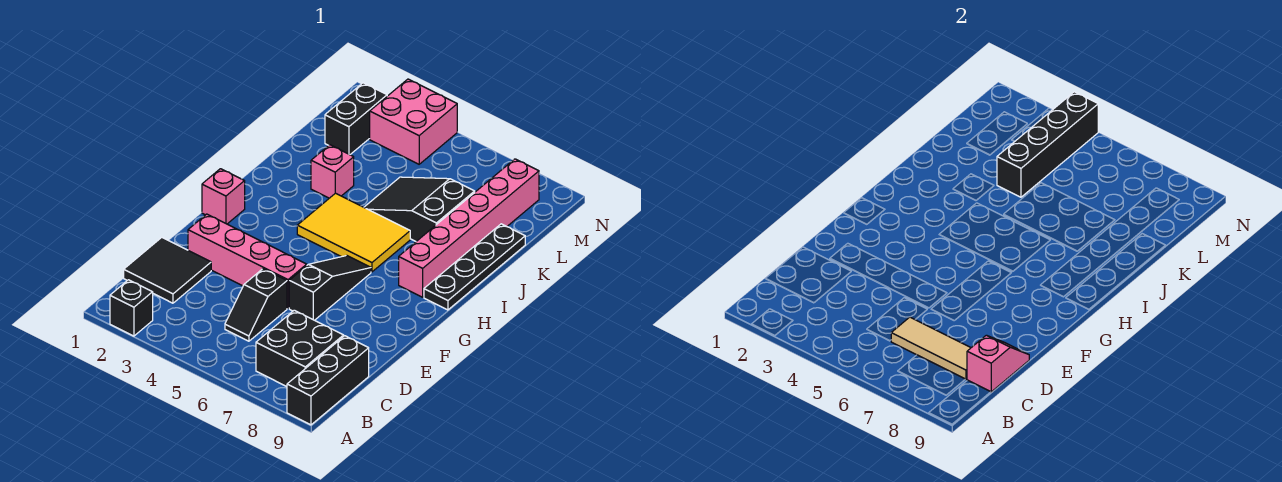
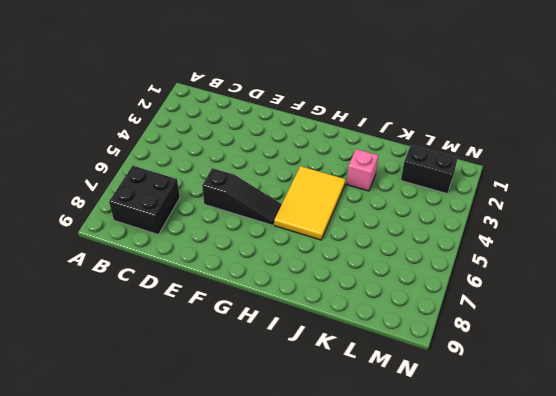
none -> black brick A2 level 1
none -> black brick A9:C9 level 1
none -> black tile C1:D2 level 1

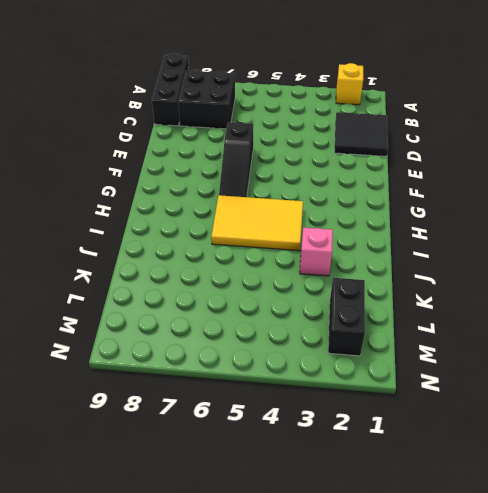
yellow brick A2 level 1 -> black brick A2 level 1
none -> black slope C5:D5 level 1 top D
none -> pink brick E2:E5 level 1
none -> pink brick G1 level 1

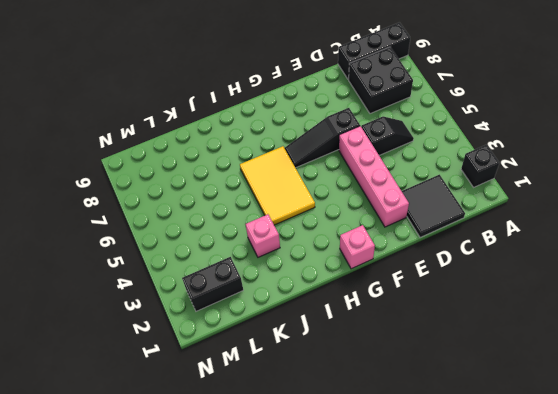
none -> pink brick H8:M8 level 1
none -> black plate H9:K9 level 1
none -> black slope J5:K7 level 1 top 7

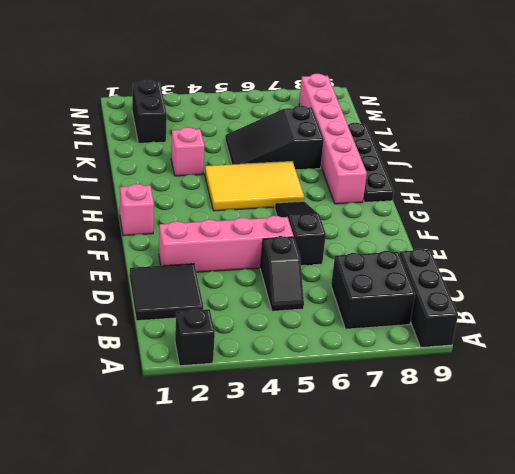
none -> pink brick M3:N4 level 1
none -> tan tile C6:C8 level 2
none -> pink slope C9:D9 level 2 top C

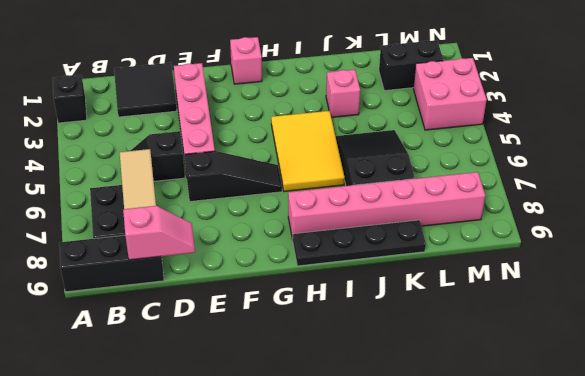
none -> black brick K4:N4 level 2

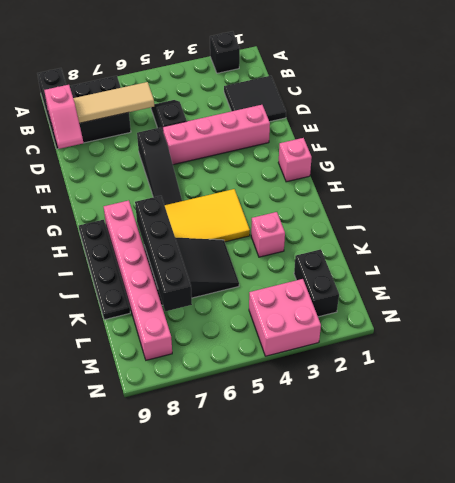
black brick I7:L7 level 2 -> black brick K4:N4 level 2

